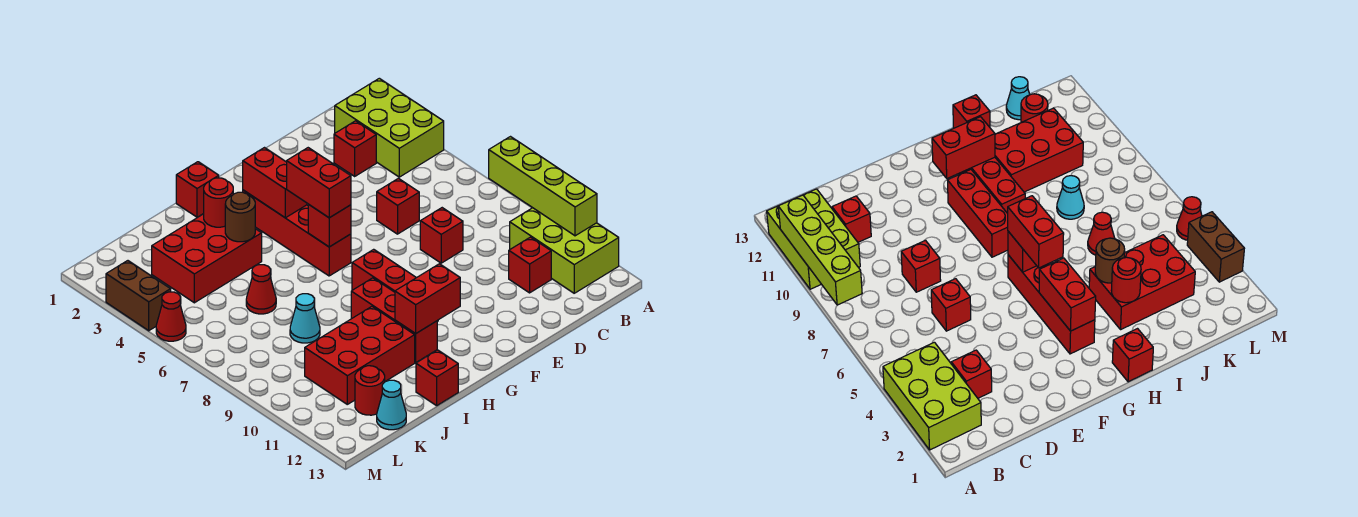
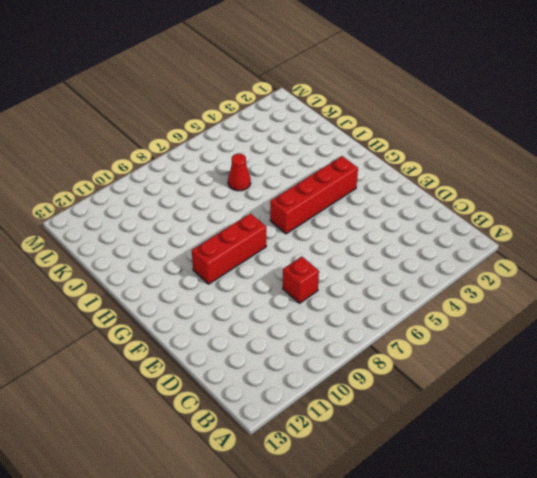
none -> lime brick A2:B4 level 1
none -> lime brick A10:B12 level 1
none -> red brick C3 level 1

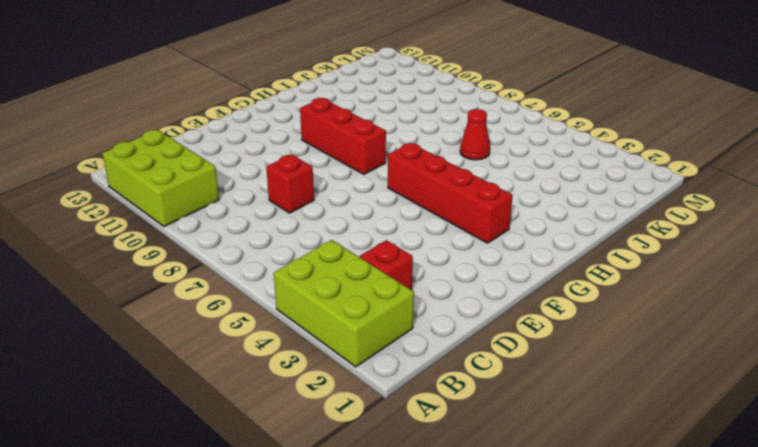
none -> red brick C11 level 1
none -> red brick D6 level 1
none -> red brick H1 level 1

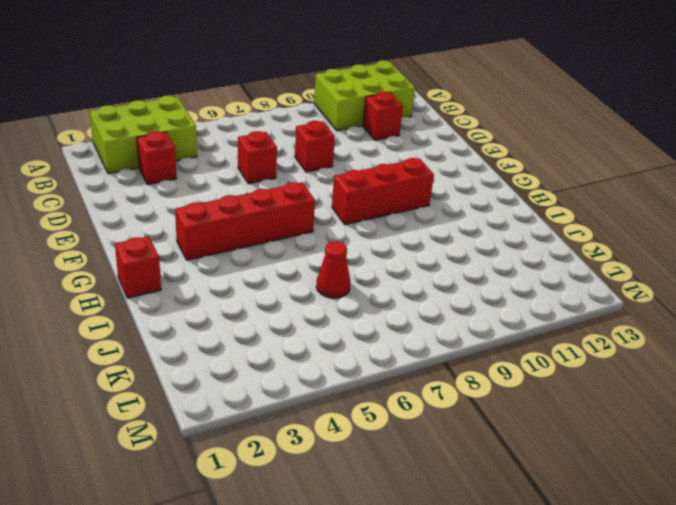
none -> red brick H9:H11 level 1
none -> red brick I3:K4 level 1
none -> red brick I10:K11 level 1

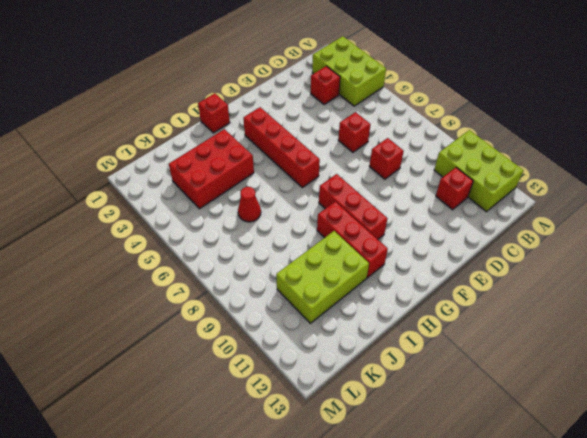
lime brick I10:K11 level 1 -> red brick I10:K11 level 1
none -> red brick I13 level 1
none -> cyan cone J8 level 1
none -> red round brick K12 level 1

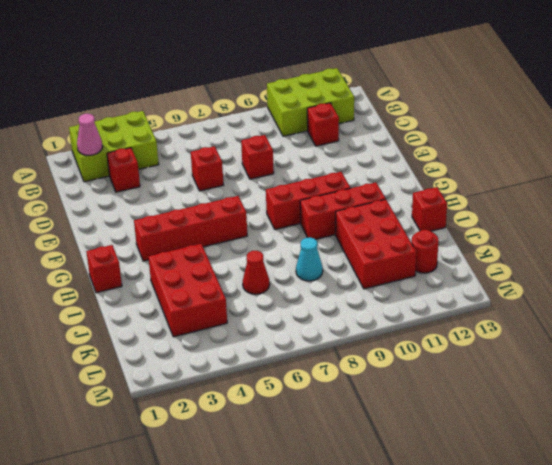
pink cone B2 level 2 -> none
none -> cyan cone K13 level 1
none -> brown brick M3:M4 level 1
none -> red cone M5 level 1

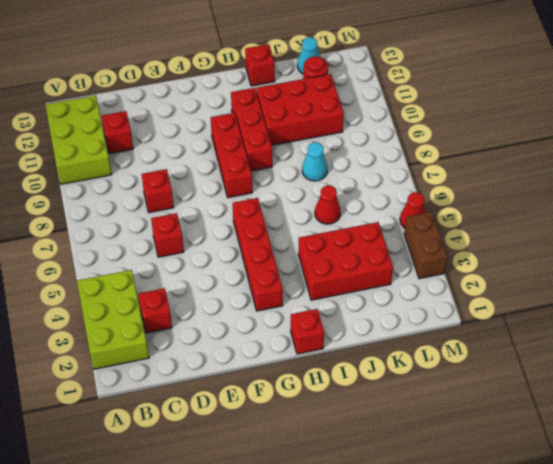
none -> lime brick A8:A11 level 2
none -> red brick G3:G4 level 2
none -> red brick G6 level 2

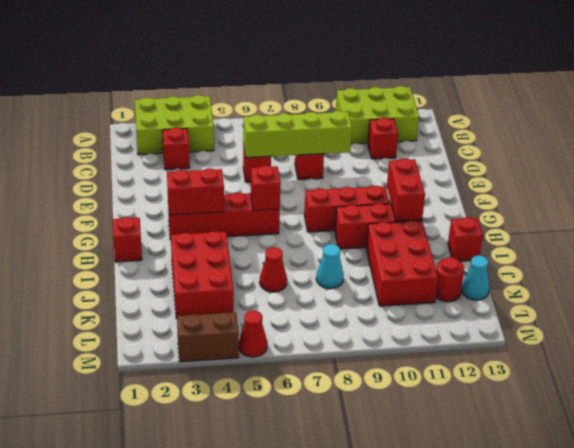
lime brick D6:D9 level 2 -> lime brick A8:A11 level 2
none -> red round brick I3 level 2
none -> brown round brick I4 level 2
none -> red brick G5:G6 level 3

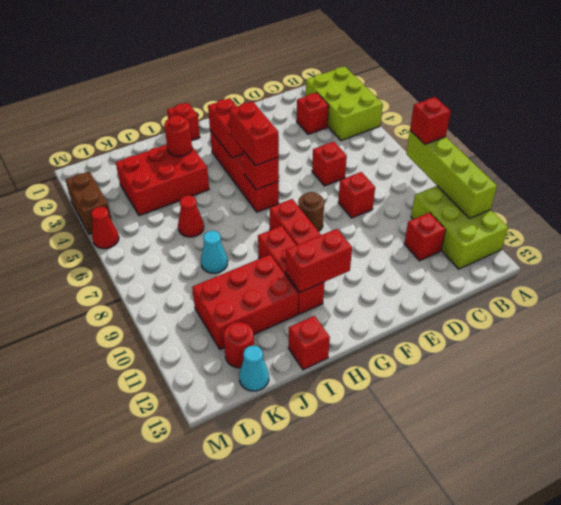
red brick A8 level 3 -> none
brown round brick F8 level 1 -> brown round brick I4 level 2

